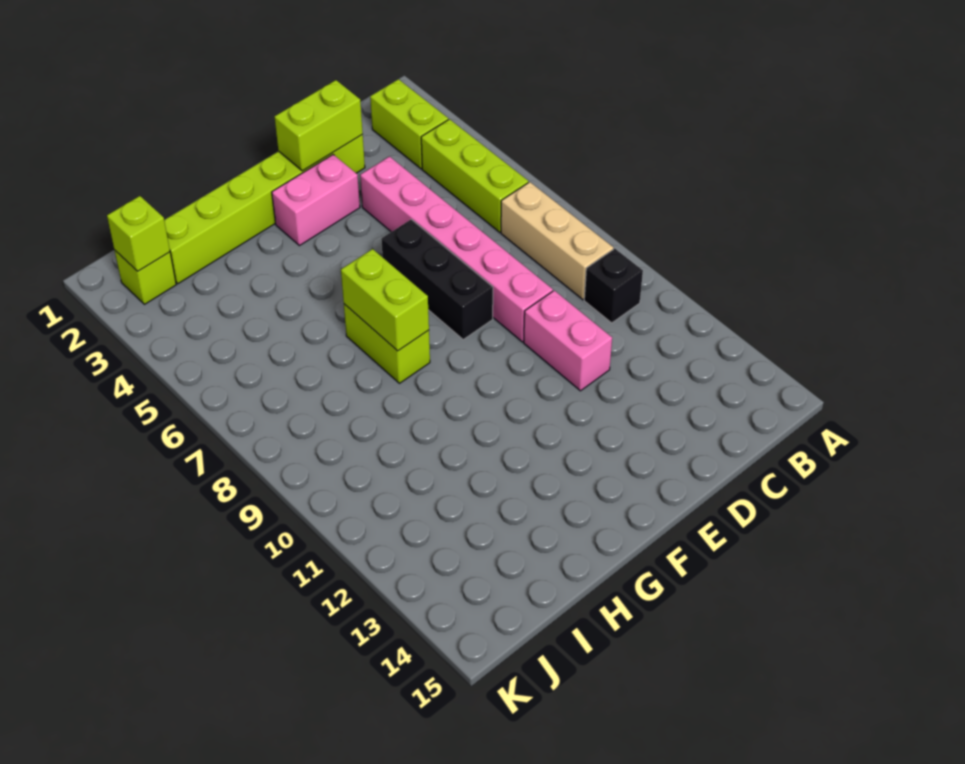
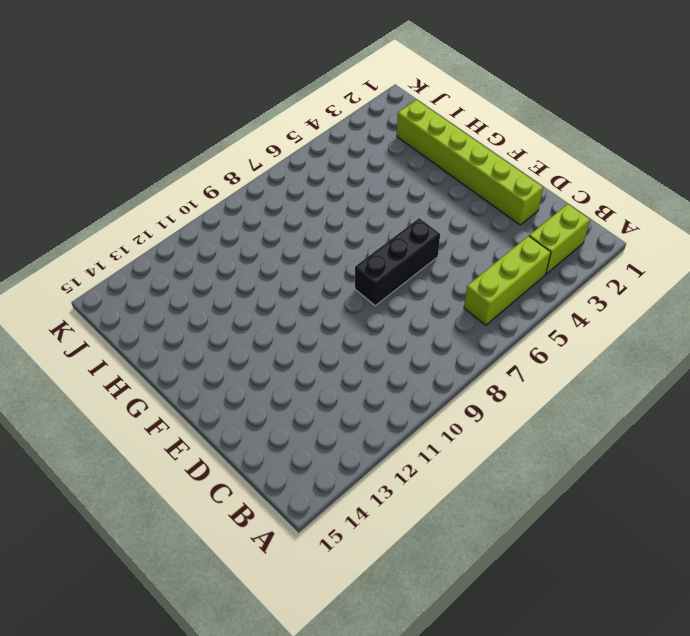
none -> tan brick B7:B9 level 1
none -> black brick B10 level 1
none -> pink brick D4:D9 level 1

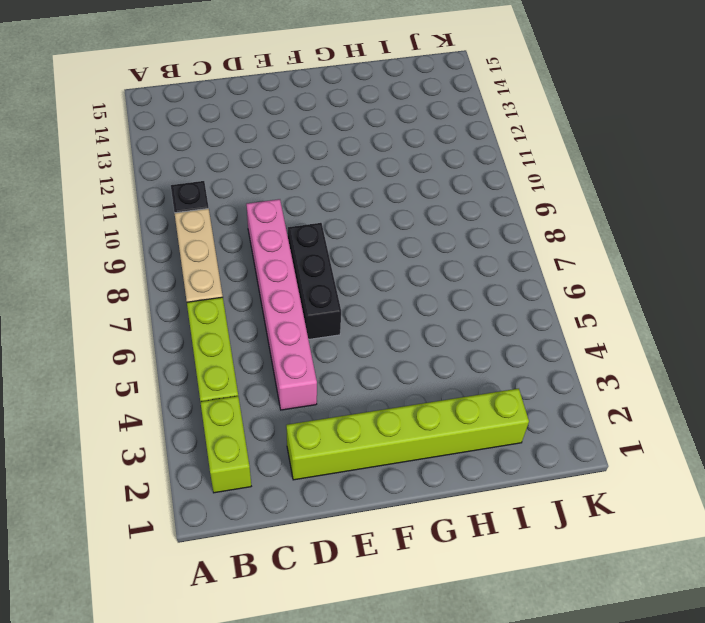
none -> pink brick D10:D11 level 1
none -> pink brick E3:F3 level 1
none -> lime brick G7:G8 level 1

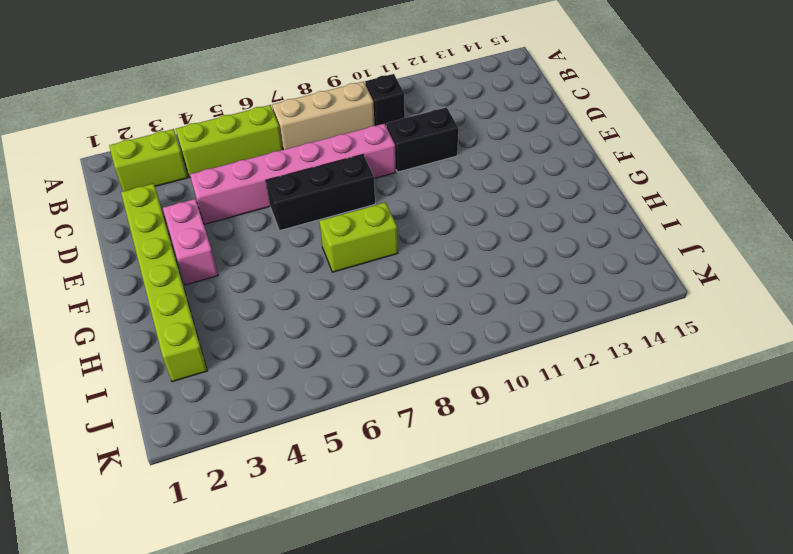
black brick D10:D11 level 1 -> pink brick D10:D11 level 1
none -> lime brick J2 level 1
none -> lime brick D2:E2 level 2
none -> lime brick G7:G8 level 2

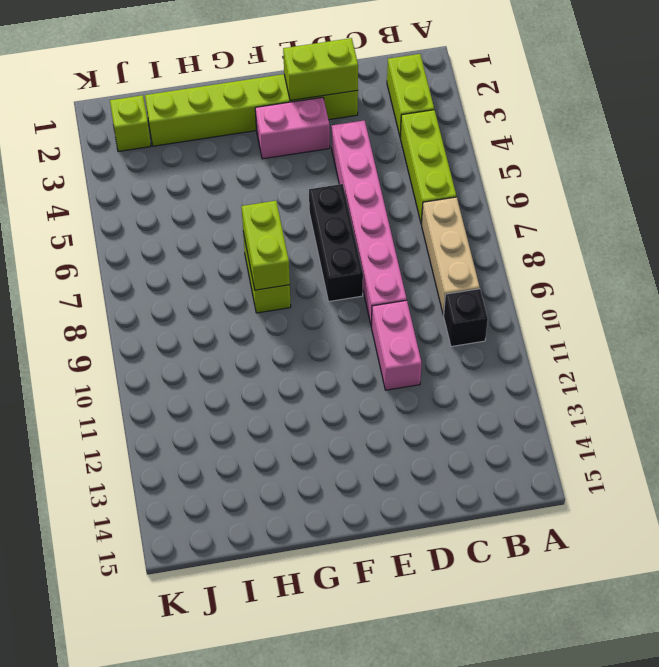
none -> lime brick J2 level 2

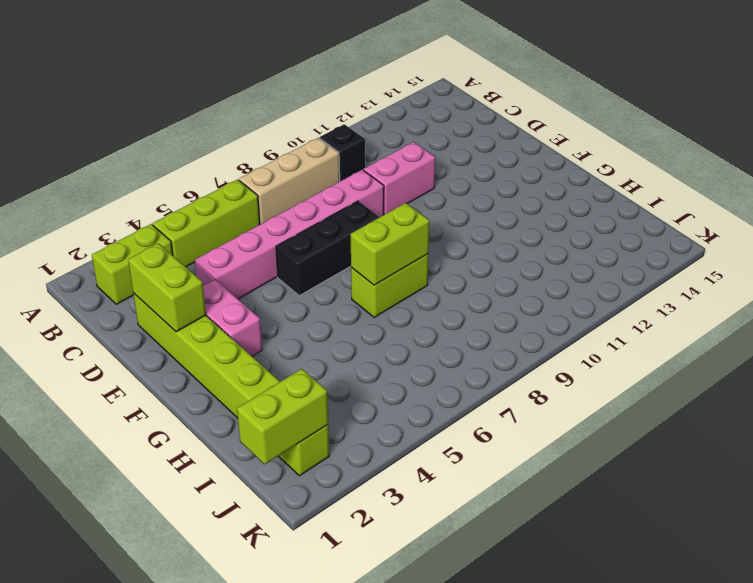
lime brick J1:J2 level 2 -> lime brick J2 level 2

